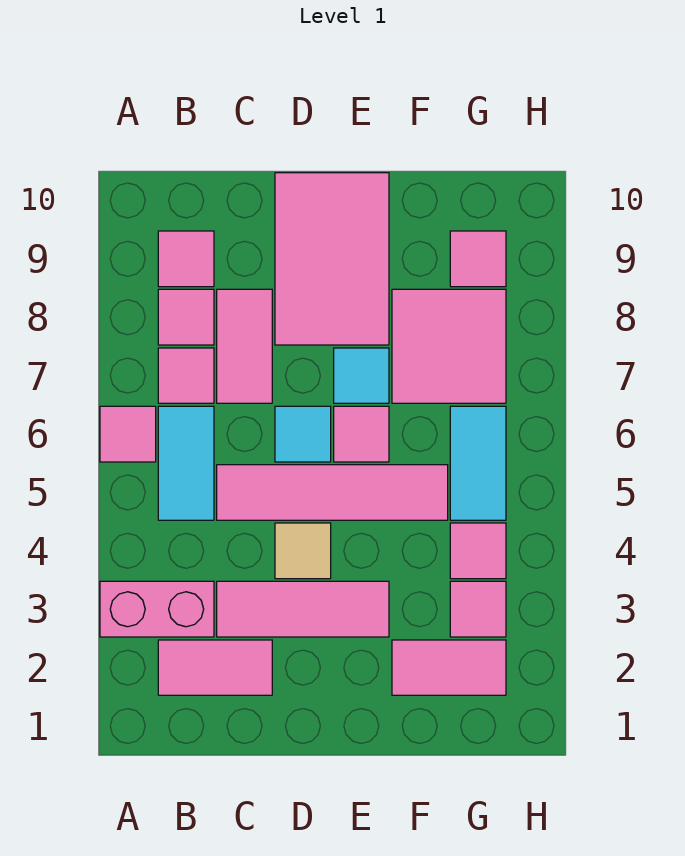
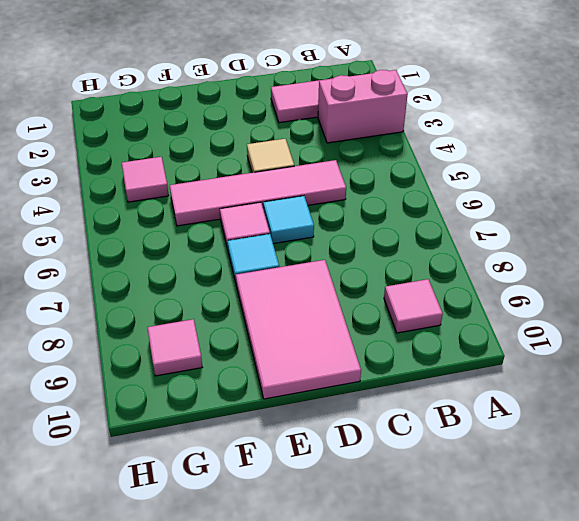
none -> pink tile A6 level 1
none -> cyan tile B5:B6 level 1
none -> pink tile B7 level 1

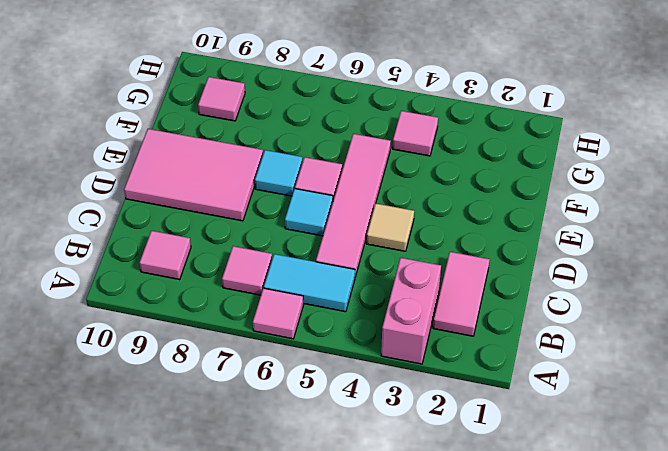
none -> pink tile B8 level 1
none -> pink tile C3:E3 level 1
none -> pink tile C7:C8 level 1

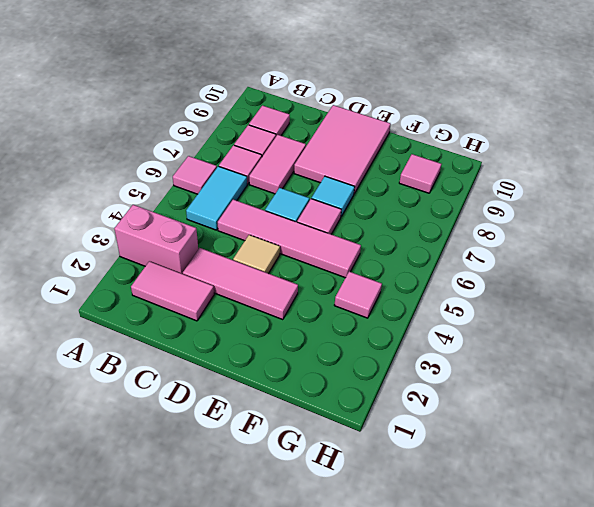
none -> pink tile F2:G2 level 1
none -> pink tile F7:G8 level 1
none -> pink tile G3 level 1

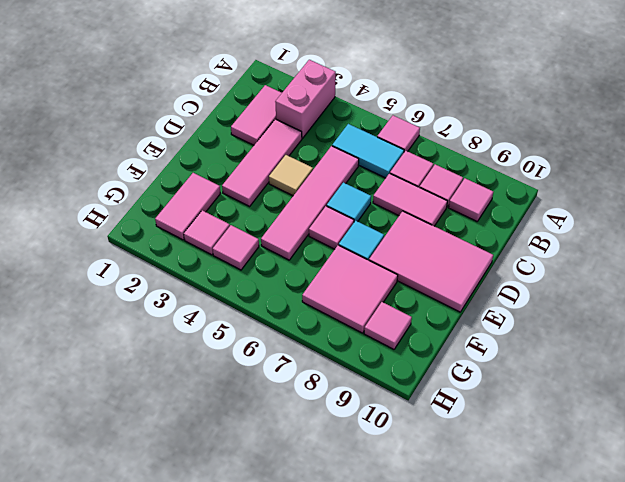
none -> cyan tile G5:G6 level 1

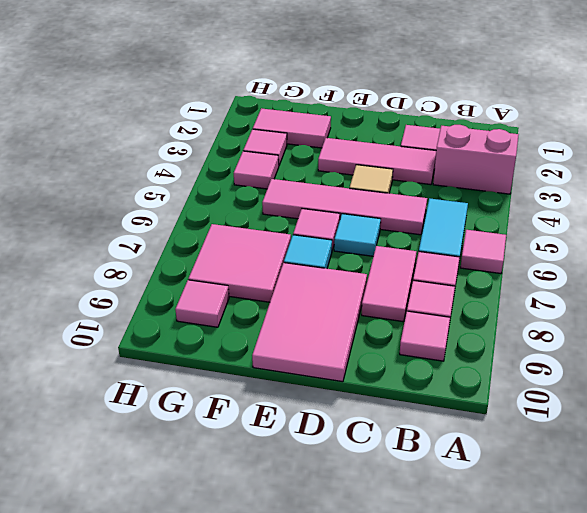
none -> cyan tile G5:G6 level 1

